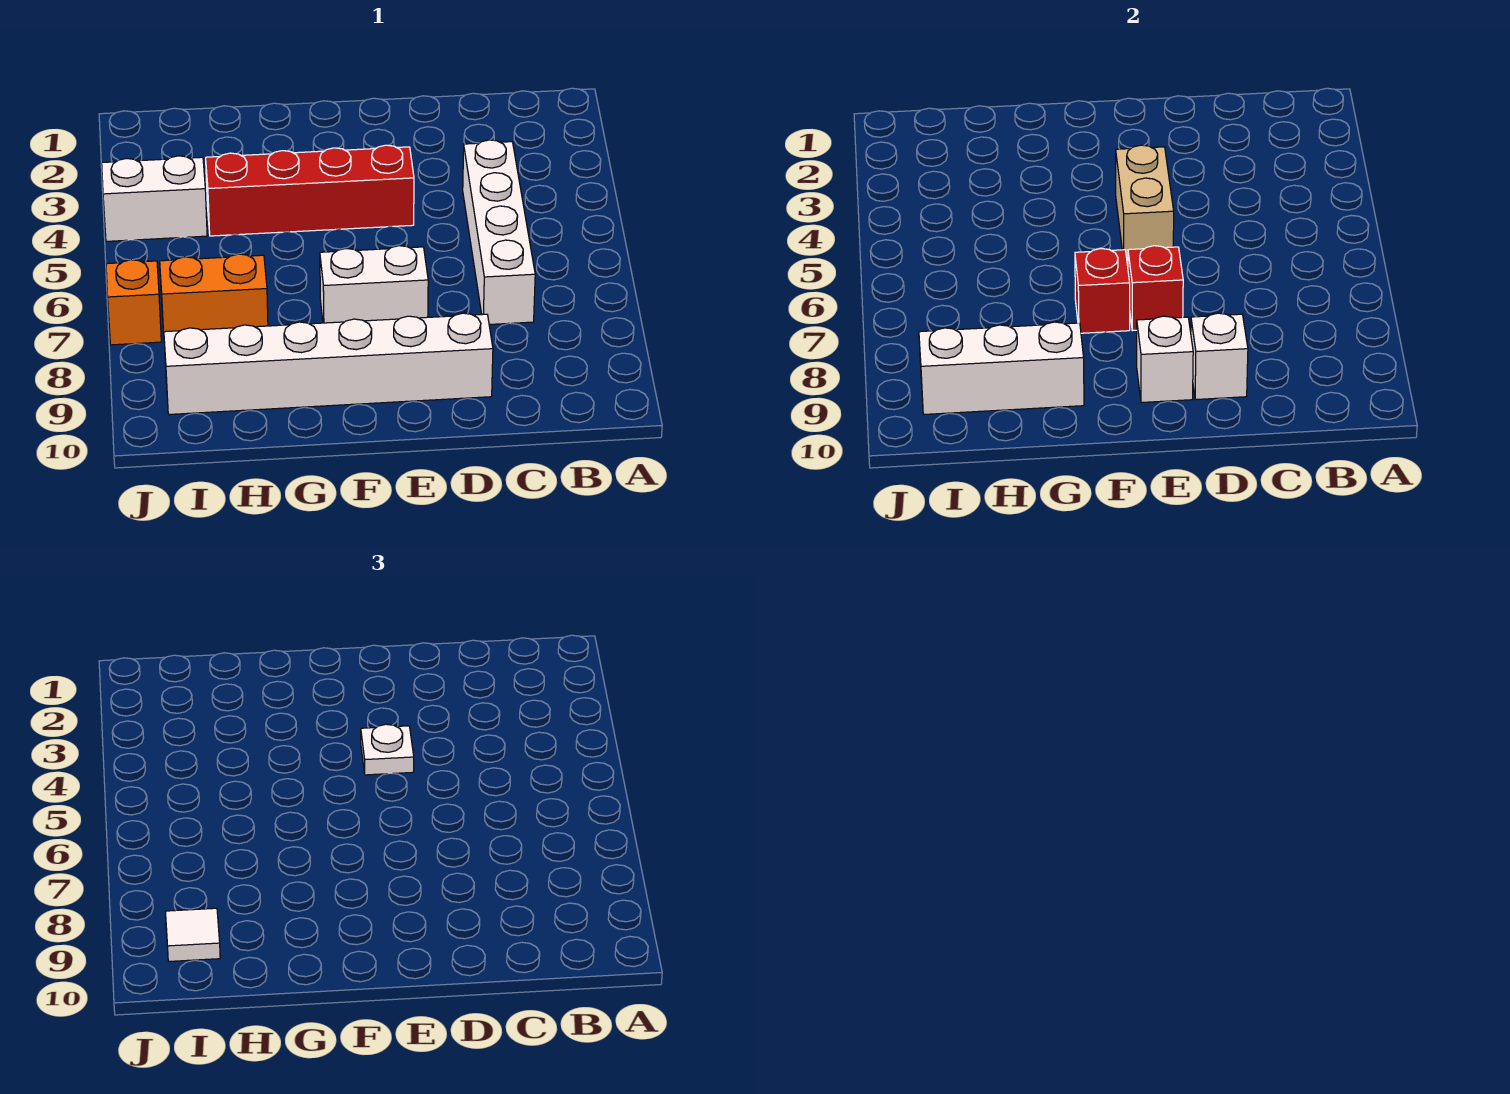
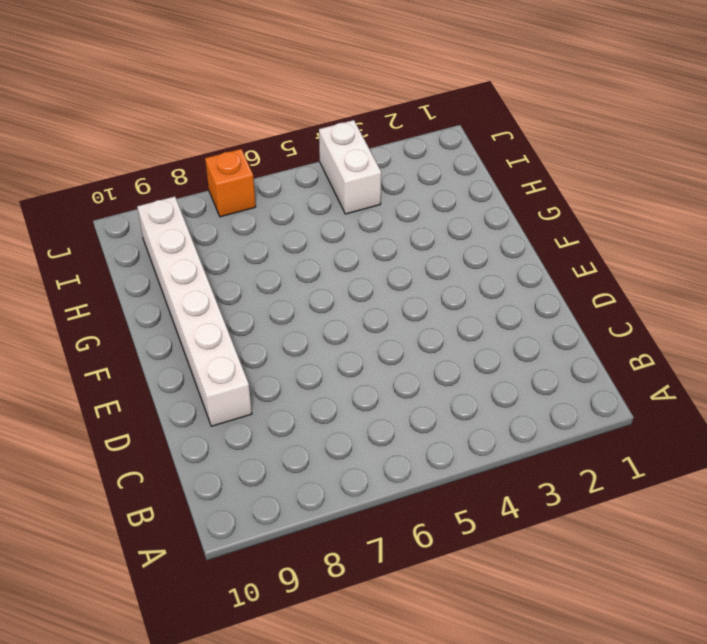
none -> white brick C4:C7 level 1
none -> red brick E4:H4 level 1
none -> white brick E7:F7 level 1

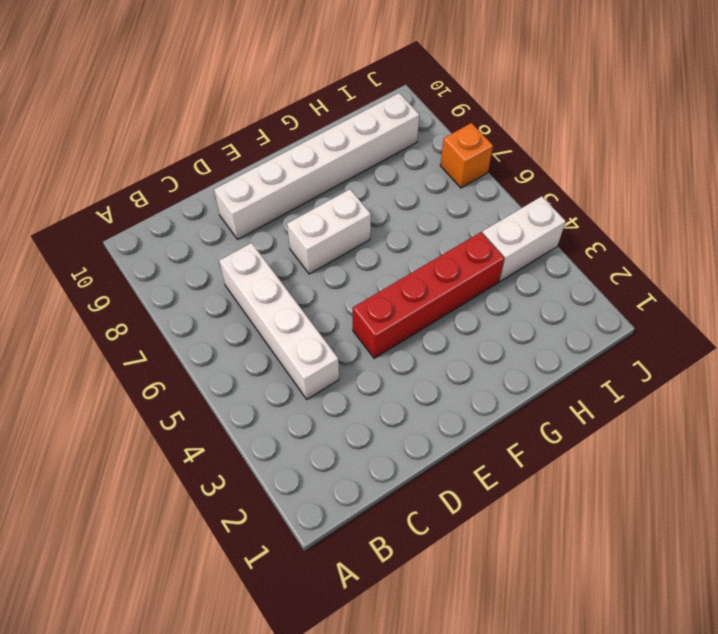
none -> orange brick H7:I7 level 1
none -> white brick D9 level 2
none -> tan brick E4:E5 level 2

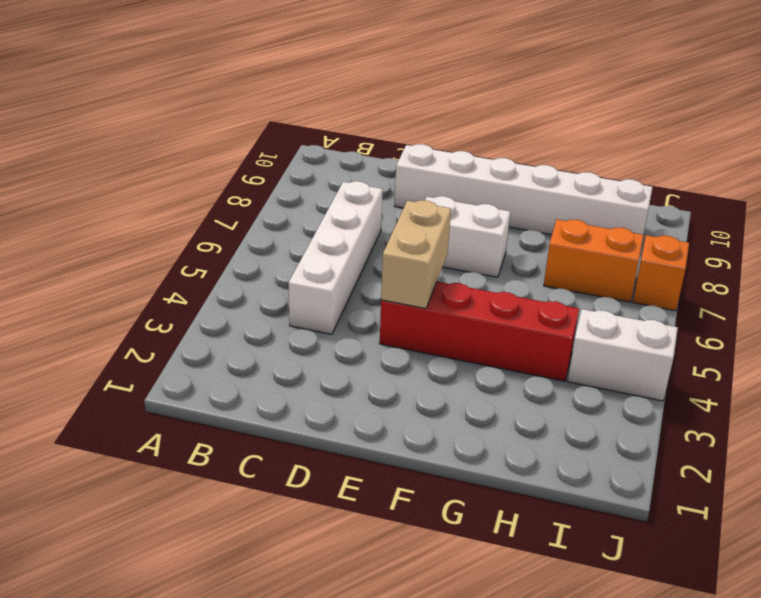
none -> white brick D9 level 2
none -> red brick E7 level 2
none -> white brick E9 level 2

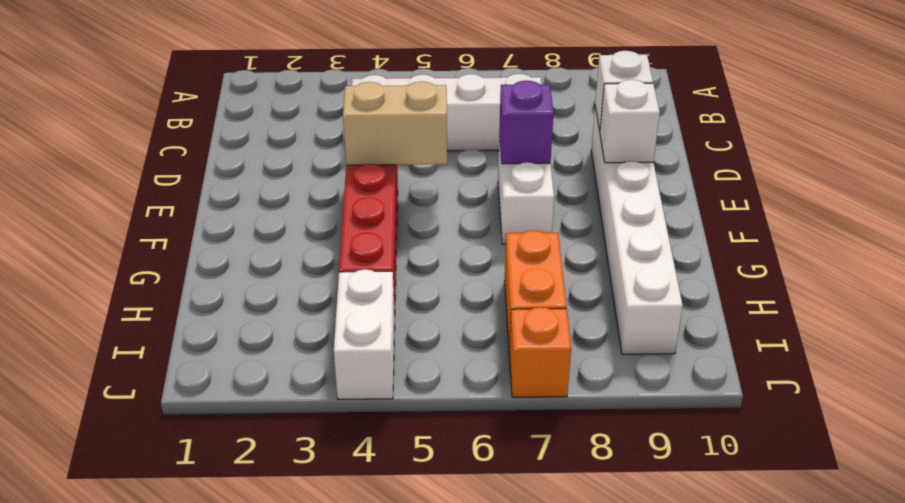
purple brick E7 level 2 -> red brick E7 level 2
none -> red brick F7 level 2
none -> white brick G9:I9 level 2
none -> white plate E4 level 3

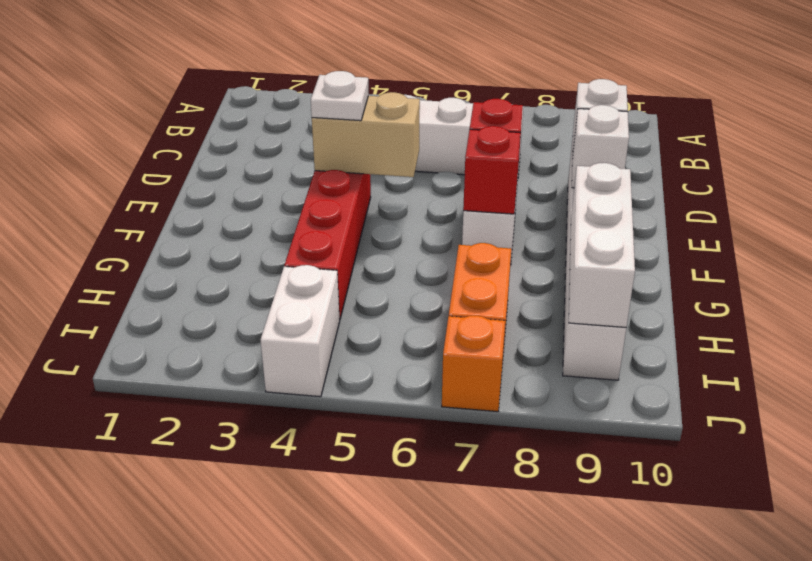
none -> white tile I9 level 3

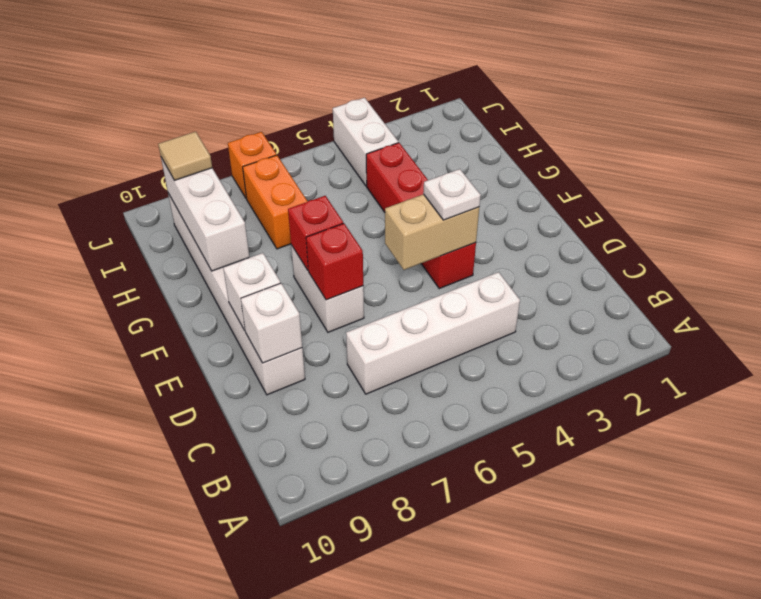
tan tile I9 level 3 -> white tile I9 level 3

